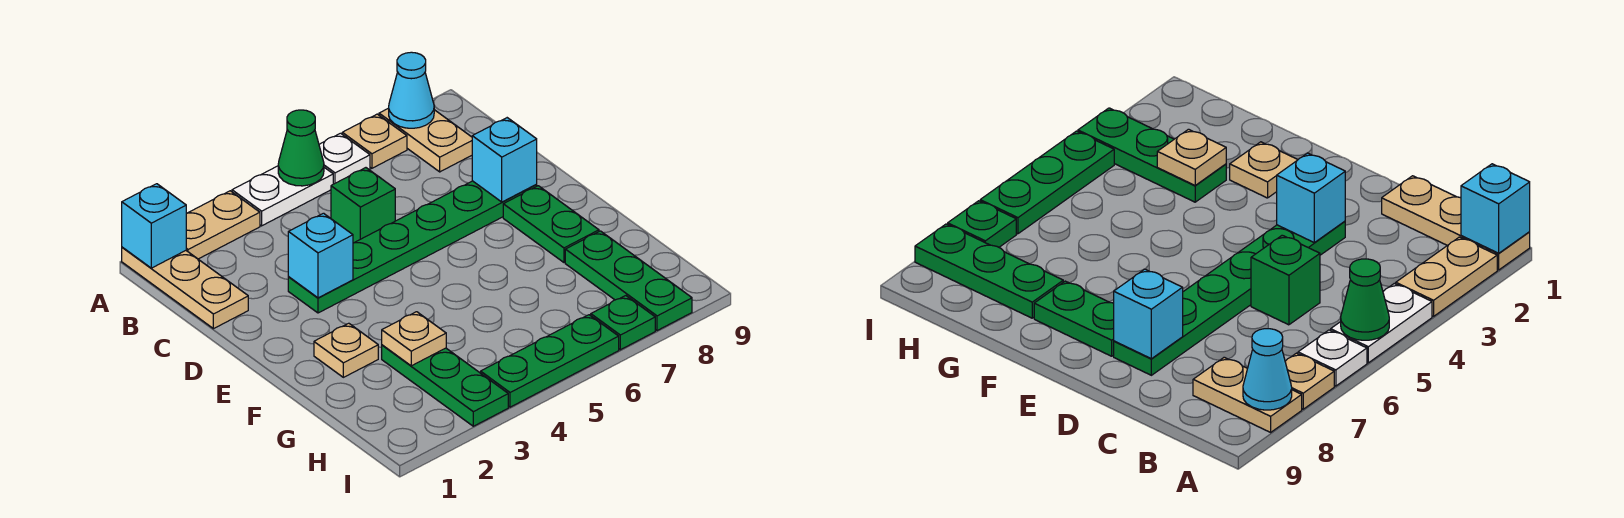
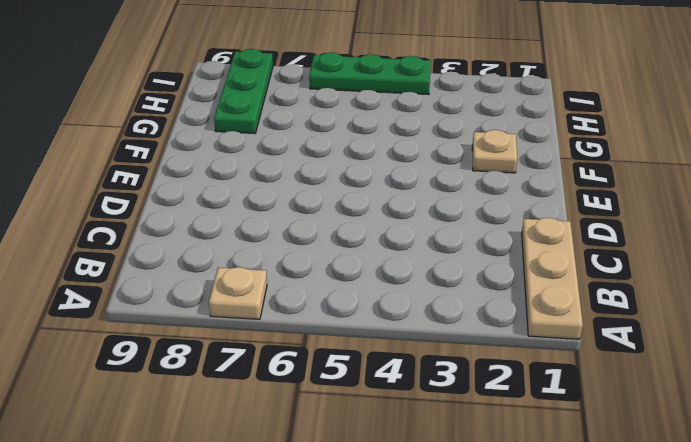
none -> tan plate A2:A3 level 1
none -> white plate A4:A5 level 1
none -> white plate A6 level 1

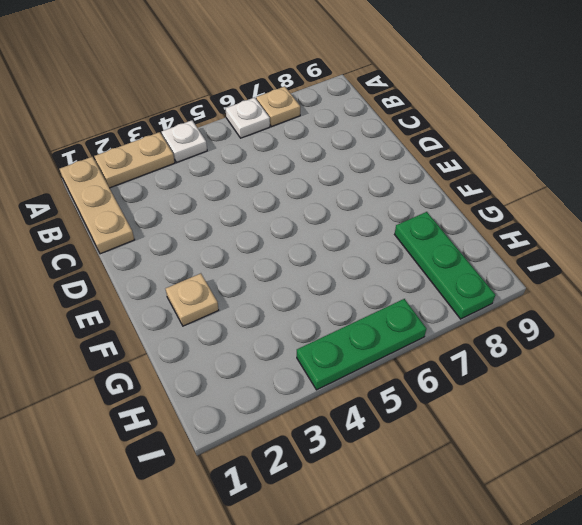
white plate A4 level 1 -> white plate A4:A5 level 1
none -> tan plate A8:B8 level 1
none -> green brick C5 level 1
none -> green plate D3:D8 level 1

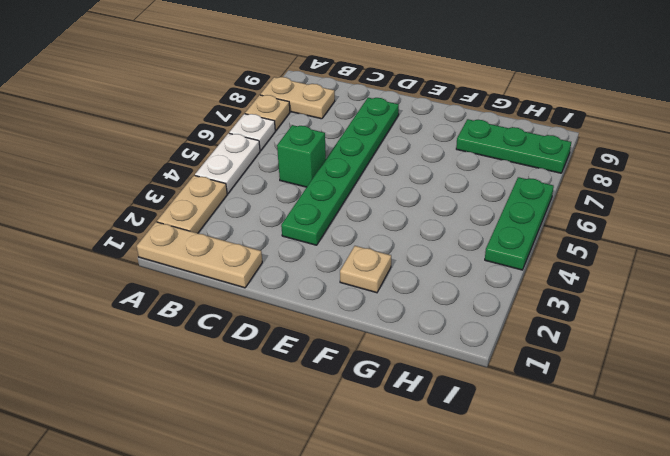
none -> green plate E8:F8 level 1
none -> green plate G3:I3 level 1
none -> green plate I7 level 1

